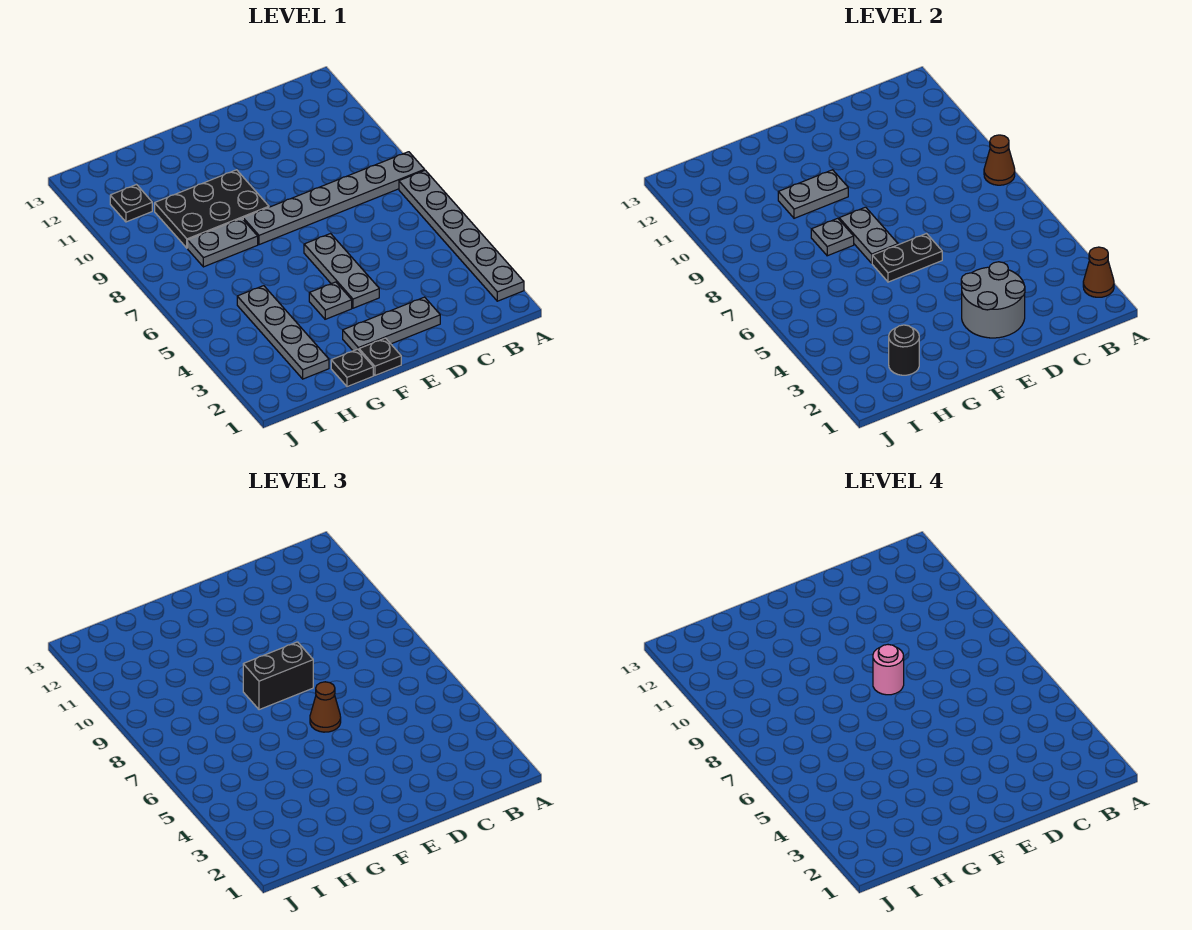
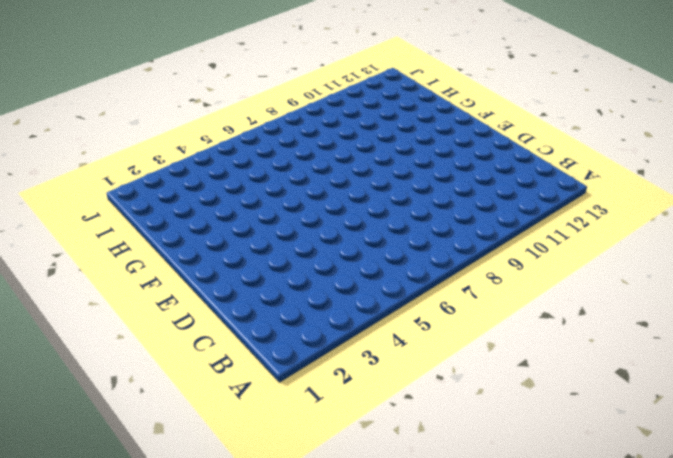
none -> grey plate A2:A7 level 1
none -> grey plate A8:F8 level 1
none -> grey plate D2:F2 level 1

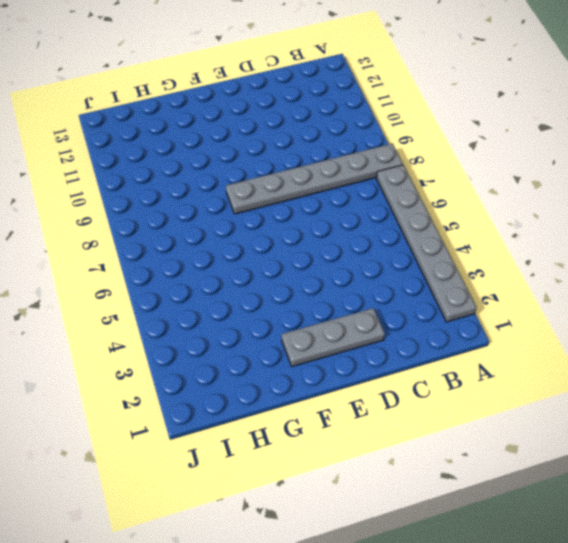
none -> grey plate E4:E6 level 1
none -> black plate F1 level 1
none -> grey plate F4 level 1

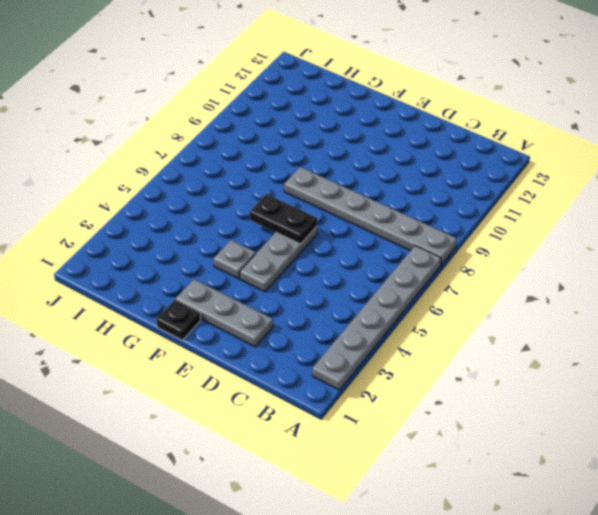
none -> black plate F9:H10 level 1
none -> black plate G1 level 1
none -> grey plate G8:H8 level 1

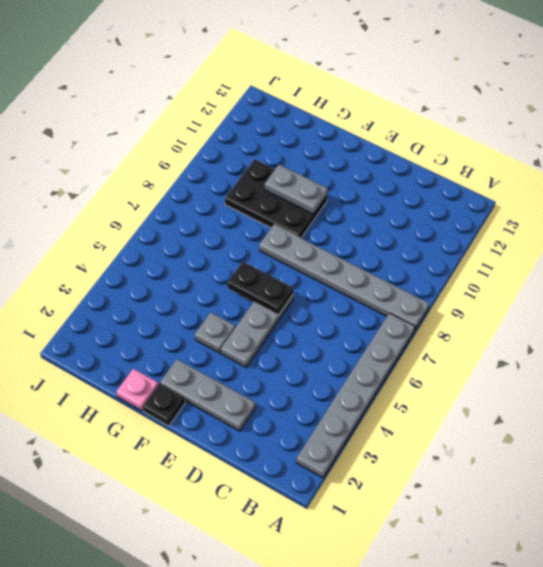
pink plate G1 level 1 -> black plate G1 level 1
none -> grey plate G8:H8 level 1
none -> grey plate H2:H5 level 1
none -> black plate I11 level 1

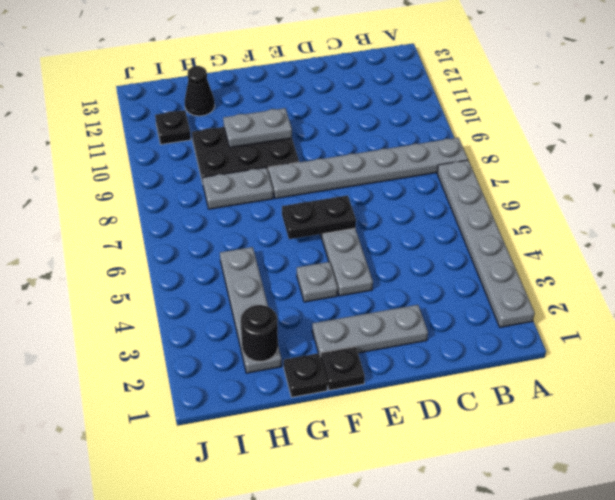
black cone H12 level 1 -> none
none -> brown cone A2 level 2
none -> brown cone A8 level 2
none -> grey round brick D2:E3 level 2

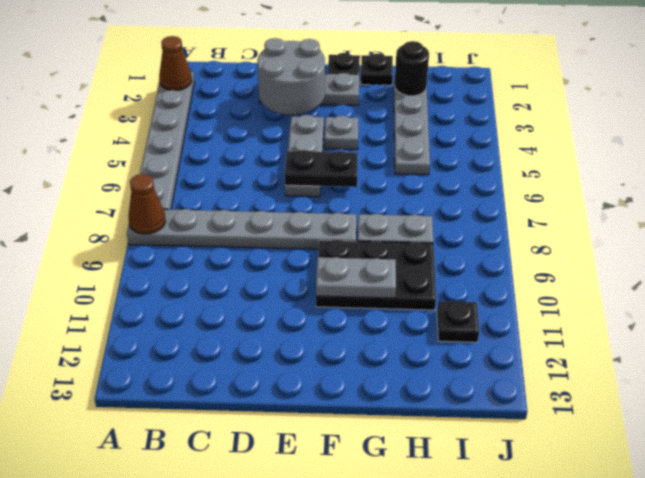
none -> grey plate F7:F8 level 2
none -> grey plate G8 level 2
none -> brown cone E6 level 3

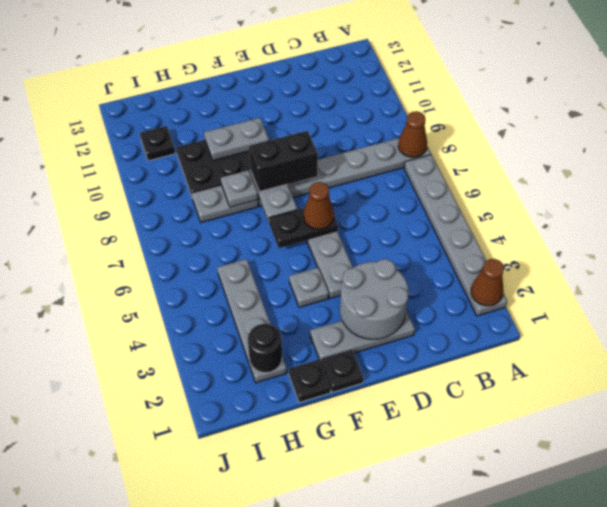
none -> pink round brick E8 level 4

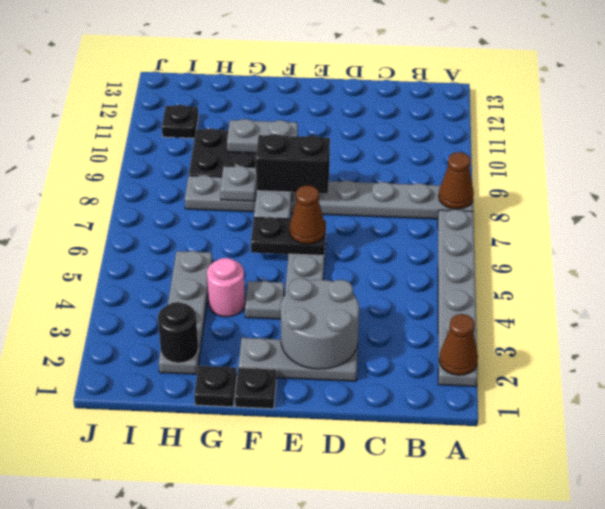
pink round brick G4 level 1 -> pink round brick E8 level 4

